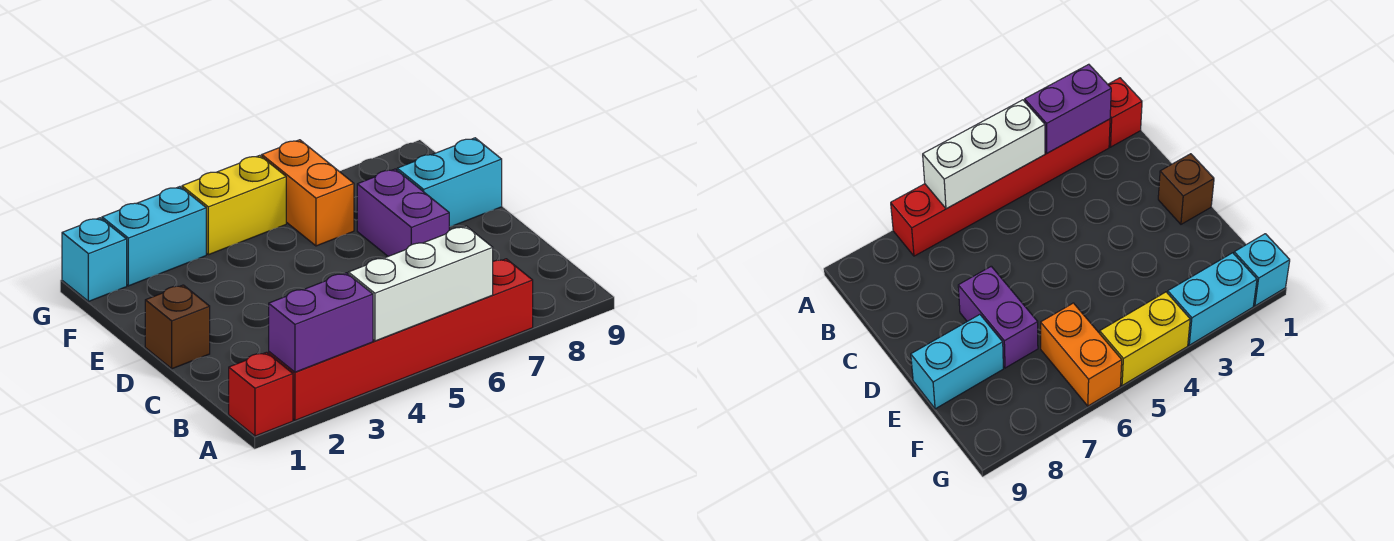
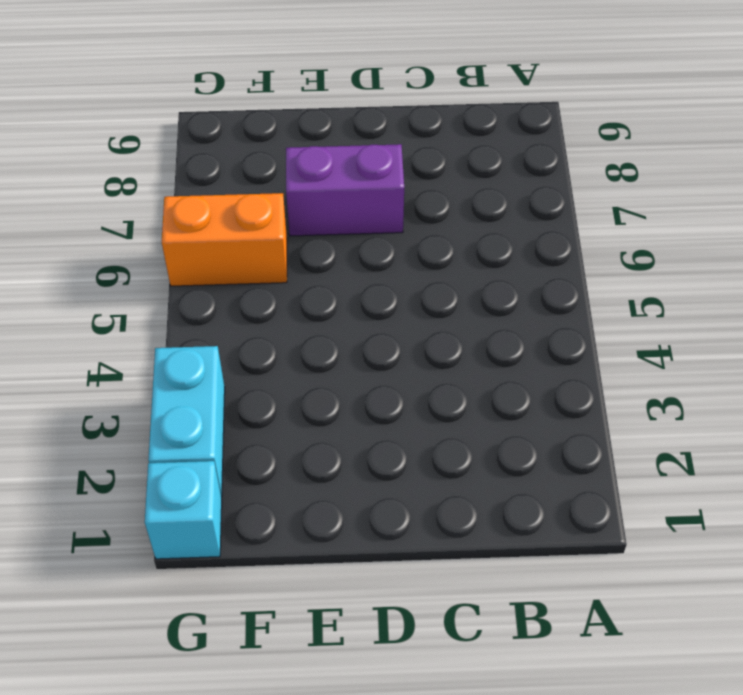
none -> red brick A1 level 1
none -> red brick A2:A7 level 1

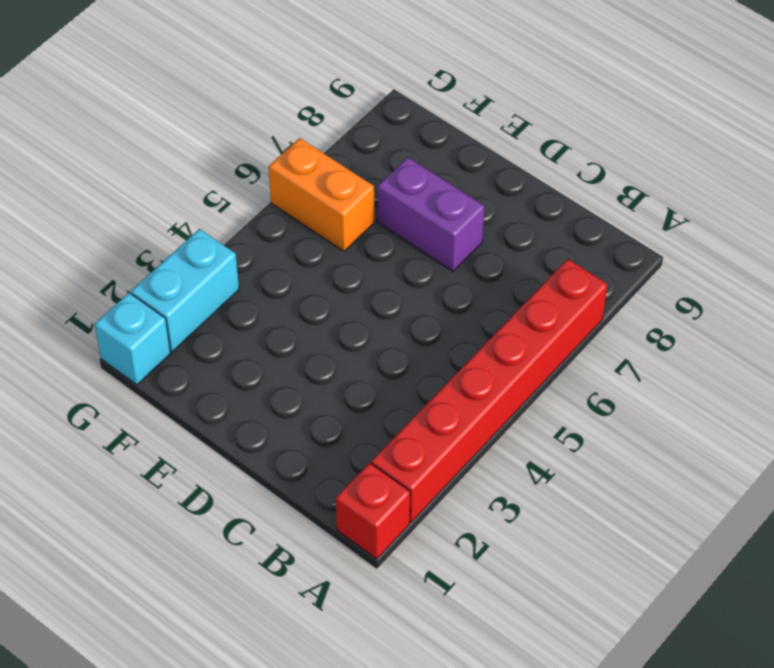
none -> brown brick D1 level 1
none -> cyan brick E8:E9 level 1

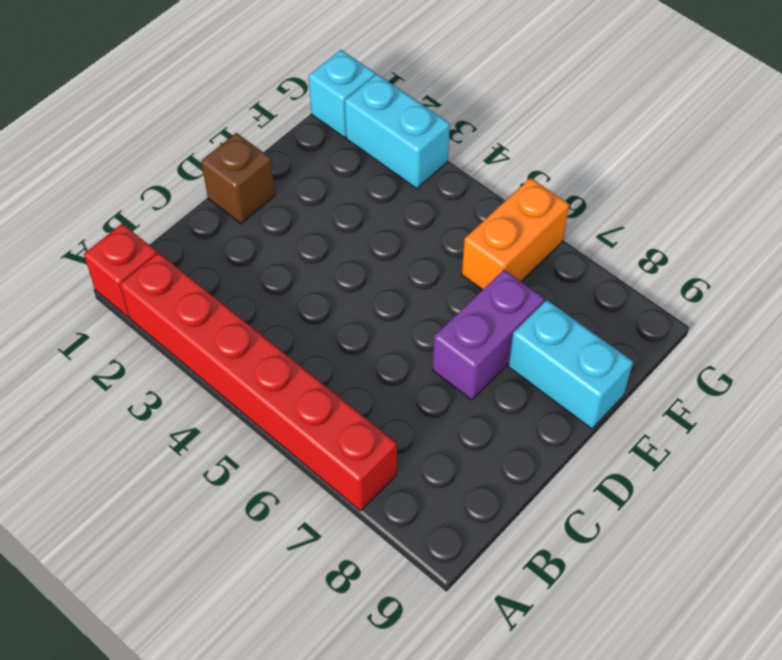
none -> yellow brick G4:G5 level 1
none -> purple brick A2:A3 level 2

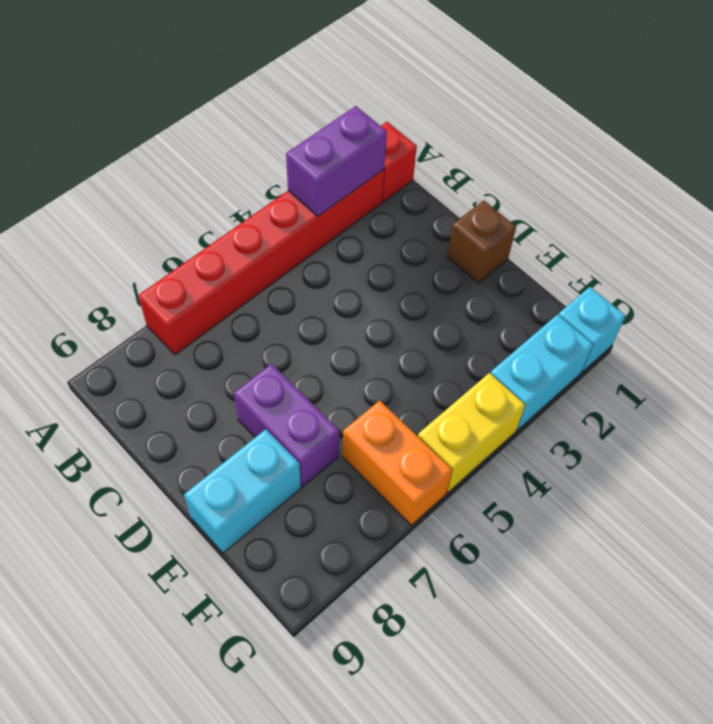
none -> white brick A4:A6 level 2

